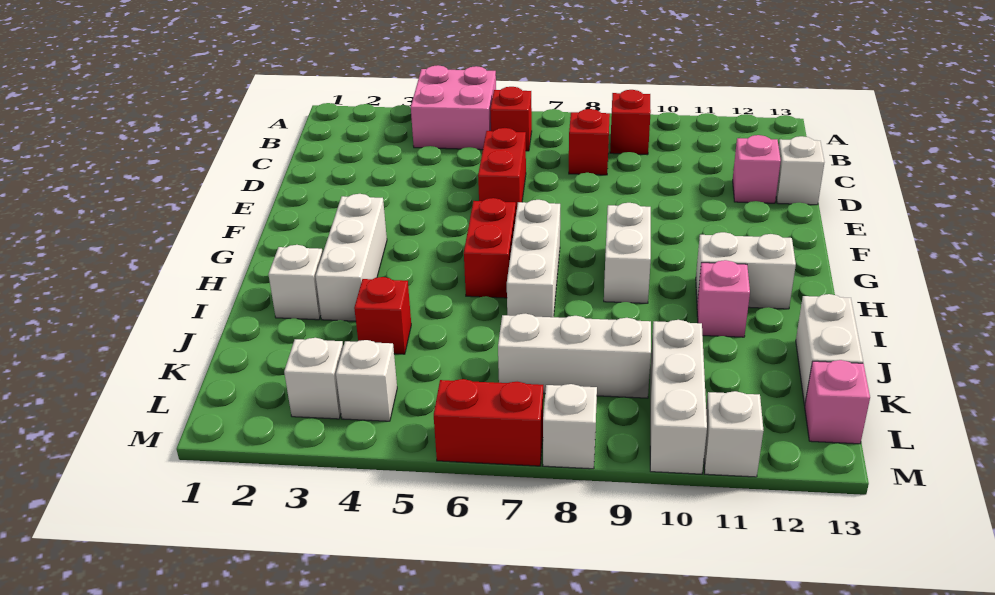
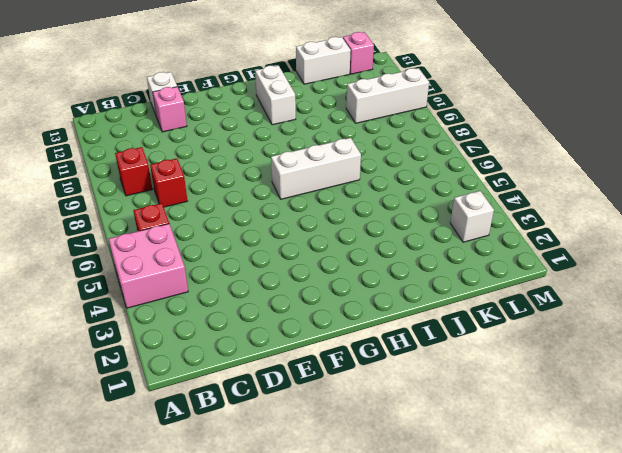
none -> red brick D6:E6 level 1
none -> white brick G3:I3 level 1
none -> red brick G6:H6 level 1

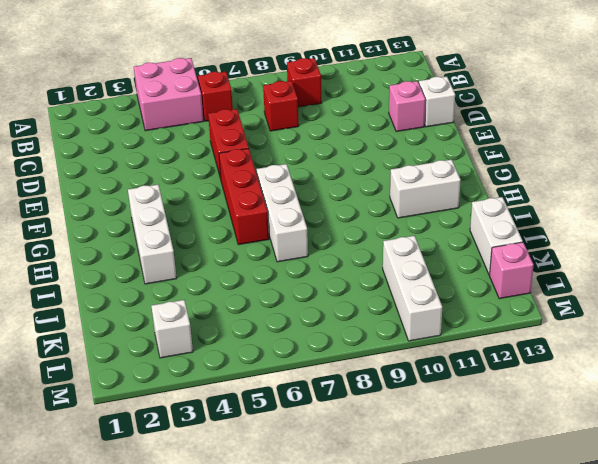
red brick F6:H6 level 1 -> red brick G6:H6 level 1
none -> white brick G9:H9 level 1
none -> white brick I2 level 1
none -> pink brick I11 level 1

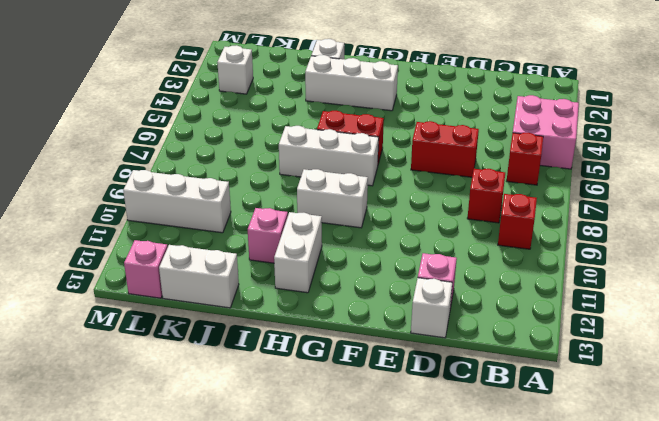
none -> red brick J4 level 1
none -> white brick K7:K9 level 1
none -> white brick L4 level 1

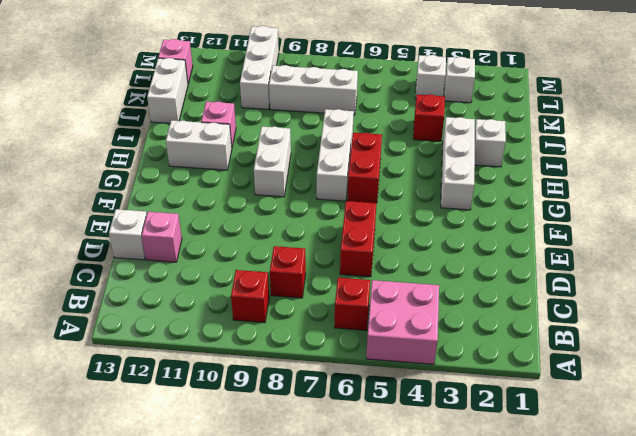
none -> red brick M6:M7 level 1
none -> white brick M8 level 1
none -> white brick M11 level 1

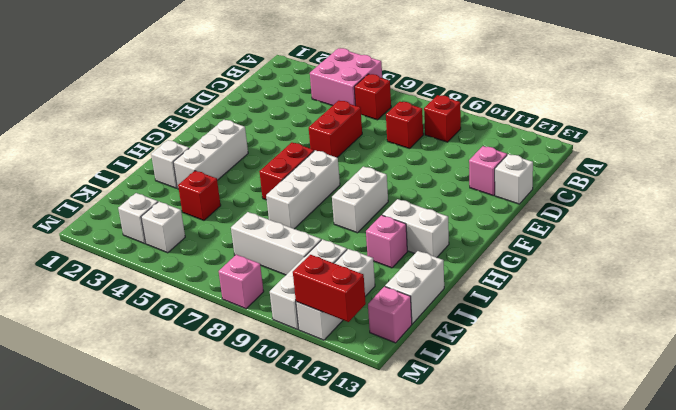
white brick K11:M11 level 1 -> white brick M11 level 1
pink brick M8 level 1 -> white brick M8 level 1
red brick M11:M12 level 2 -> red brick M6:M7 level 1

